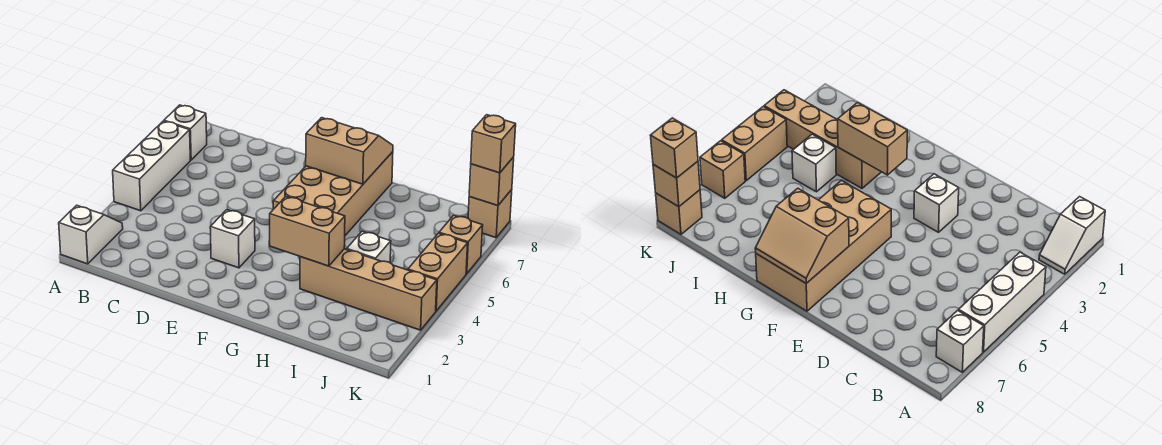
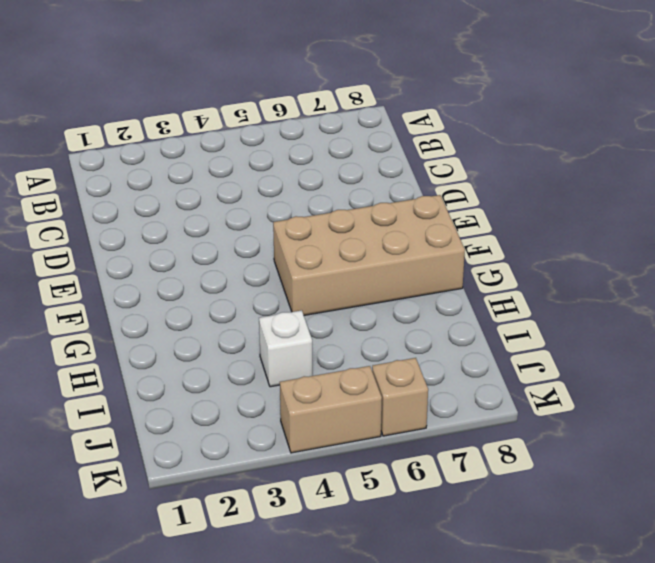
none -> white slope A1:A2 level 1 top 1
none -> white brick A4:A6 level 1
none -> white brick A7 level 1

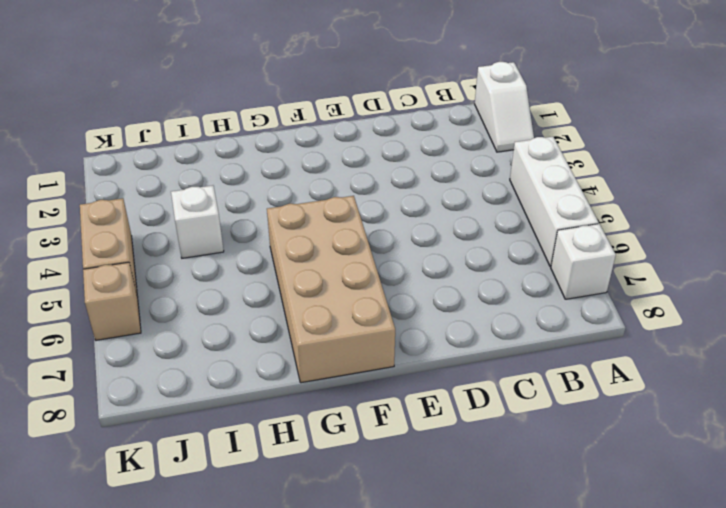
none -> white brick E3 level 1
none -> tan brick H3:K3 level 1
none -> tan brick K8 level 1

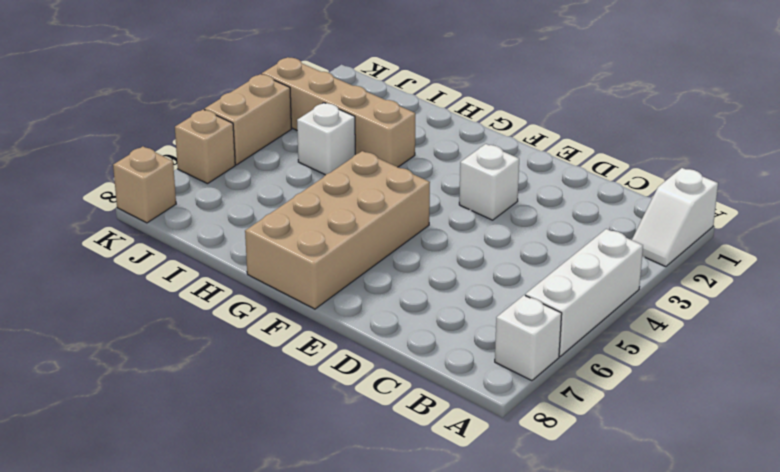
none -> tan slope F7:G8 level 2 top 7
none -> tan brick G3:H3 level 2
none -> tan brick K8 level 2

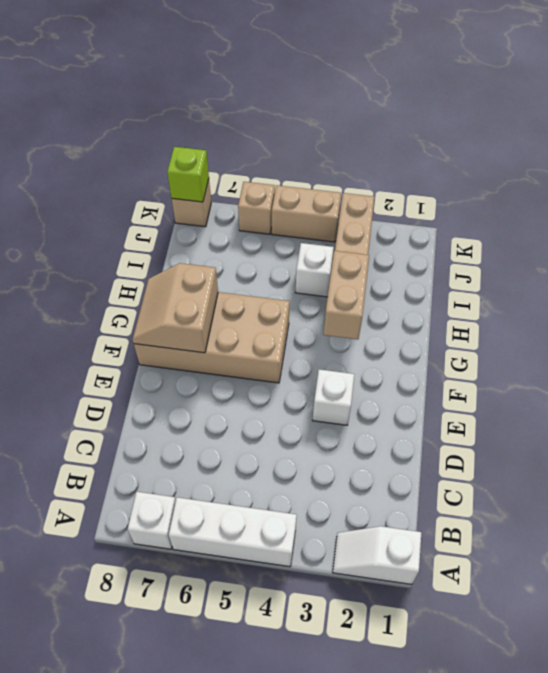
lime brick K8 level 2 -> tan brick K8 level 2
none -> tan brick K8 level 3

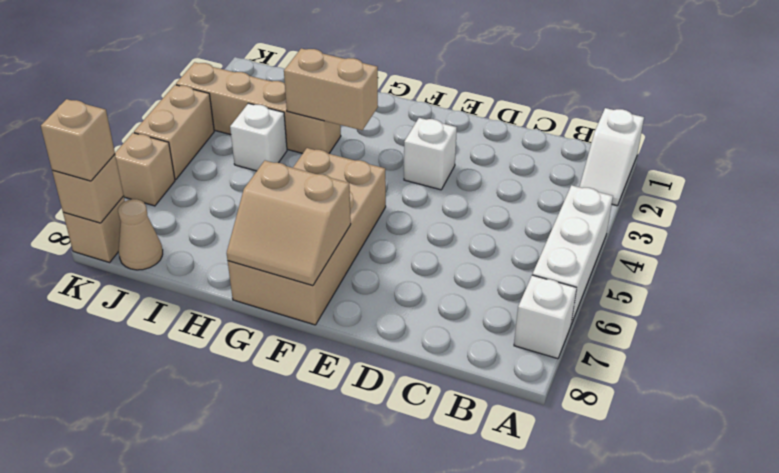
tan cone J8 level 1 -> none

